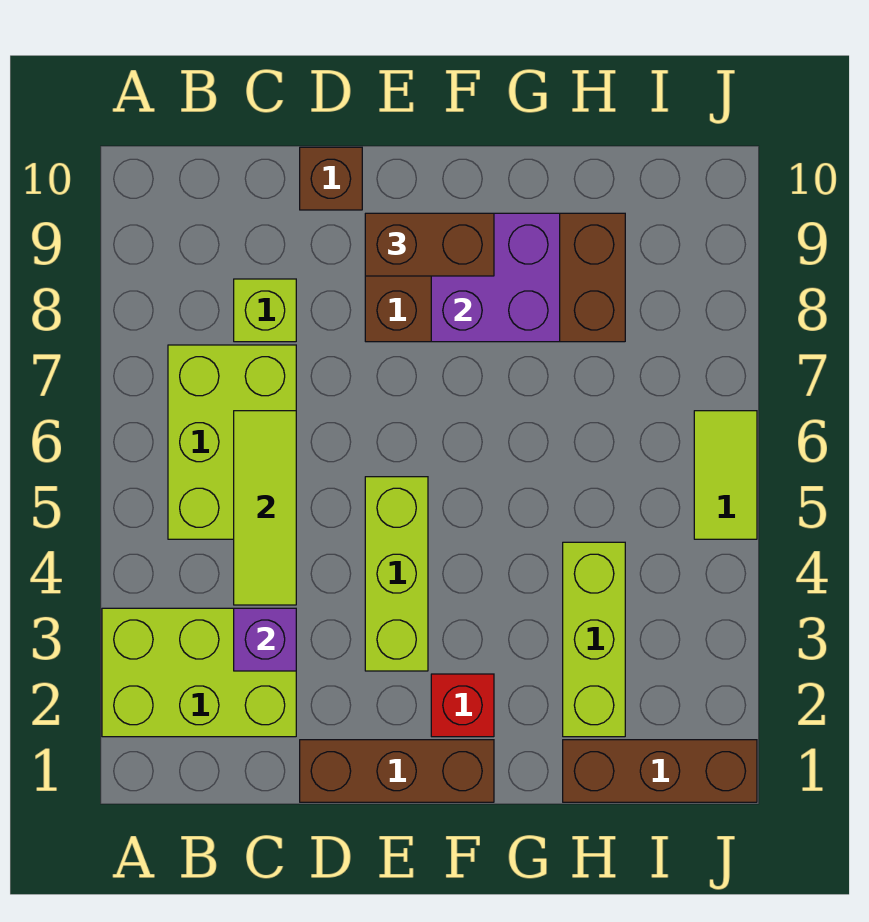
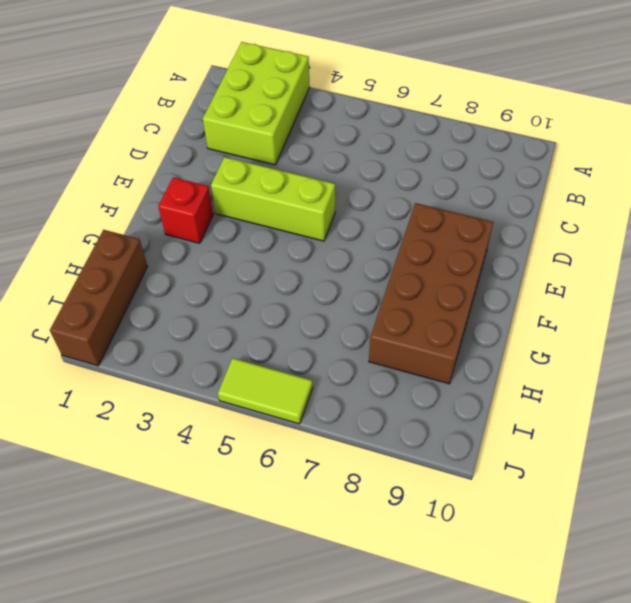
none -> lime brick B5:C7 level 1
none -> lime brick C8 level 1
none -> brown brick D1:F1 level 1

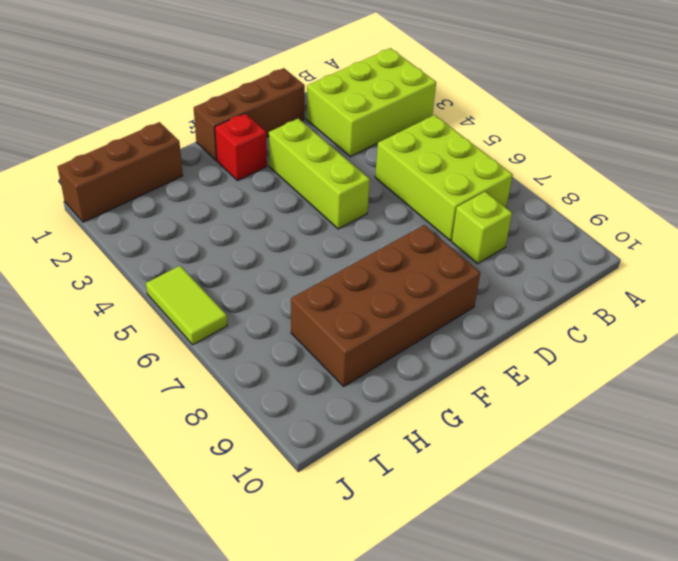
none -> brown brick D10 level 1
none -> lime brick H2:H4 level 1
none -> purple brick C3 level 2

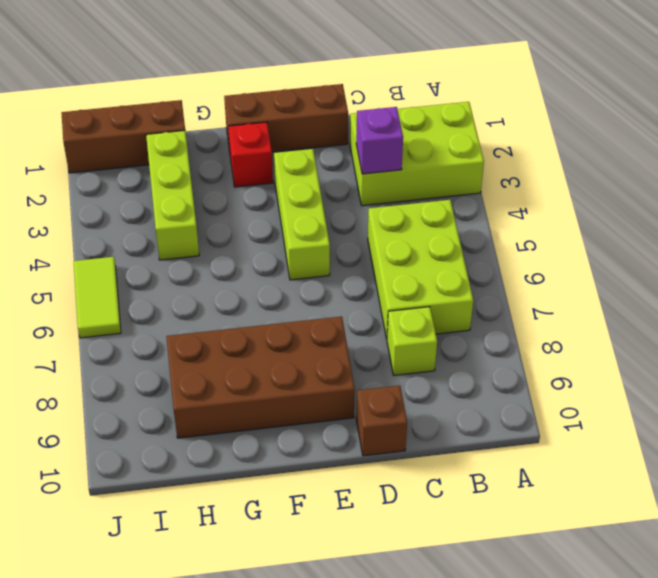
none -> lime tile C4:C6 level 2
none -> purple brick F8:G9 level 2
none -> brown brick E9:F9 level 3

